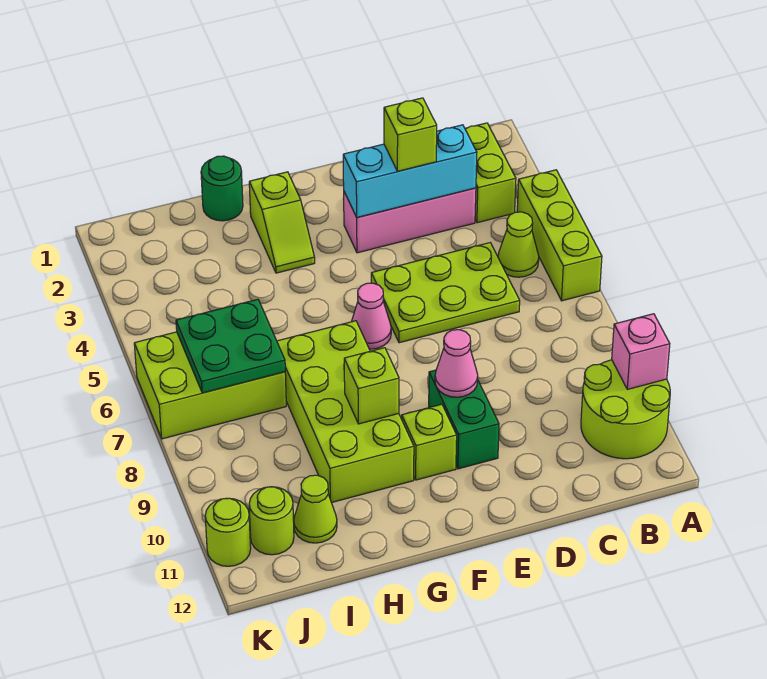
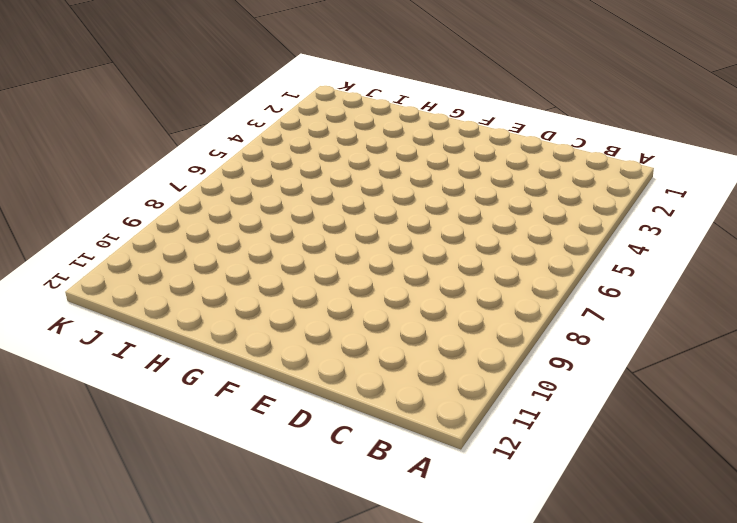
none -> lime brick A4:A6 level 1
none -> lime round brick A10:B11 level 1
none -> lime brick B2:B3 level 1

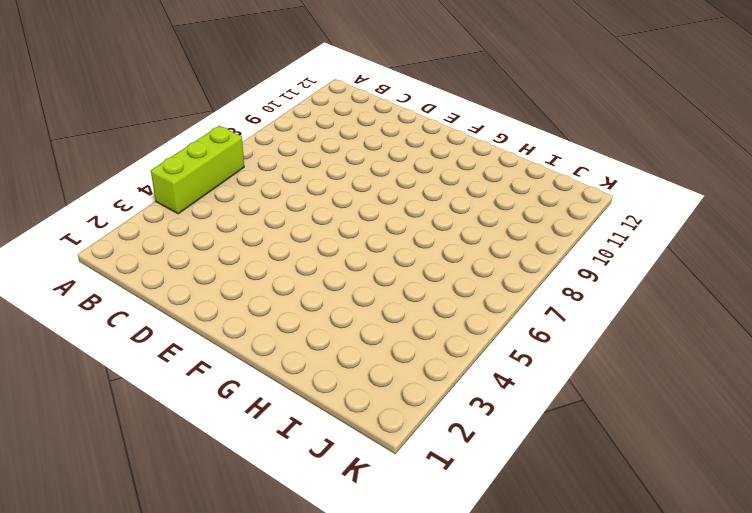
none -> lime round brick A10:B11 level 1
none -> lime brick B2:B3 level 1
none -> lime cone B5 level 1

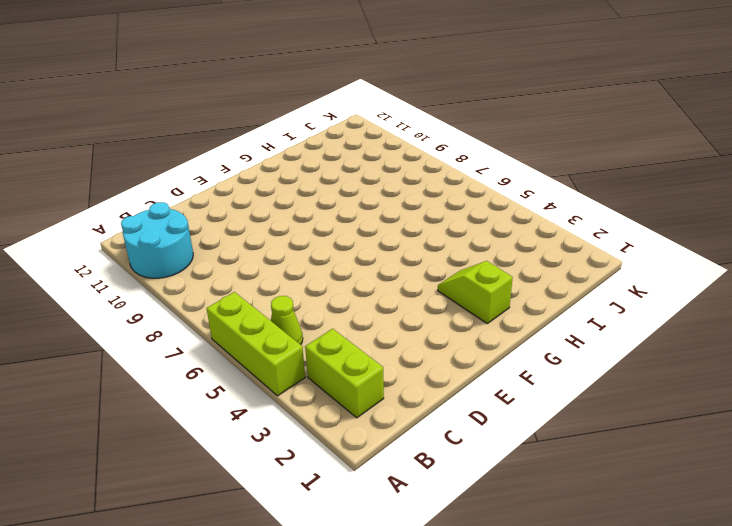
cyan round brick A10:B11 level 1 -> lime round brick A10:B11 level 1
none -> pink brick C3:E3 level 1
none -> lime plate C5:E6 level 1
none -> green brick E9:E10 level 1

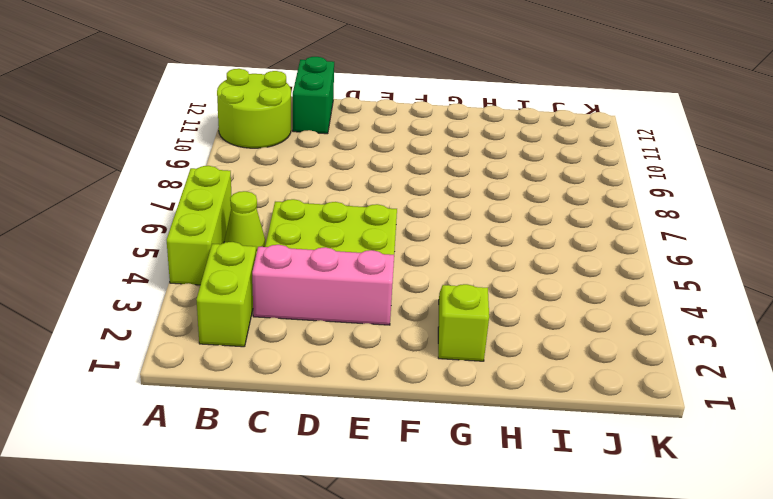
green brick C11:C12 level 1 -> green brick E9:E10 level 1
none -> pink cone F6 level 1
none -> lime brick F10 level 1
none -> lime brick G7:H10 level 1

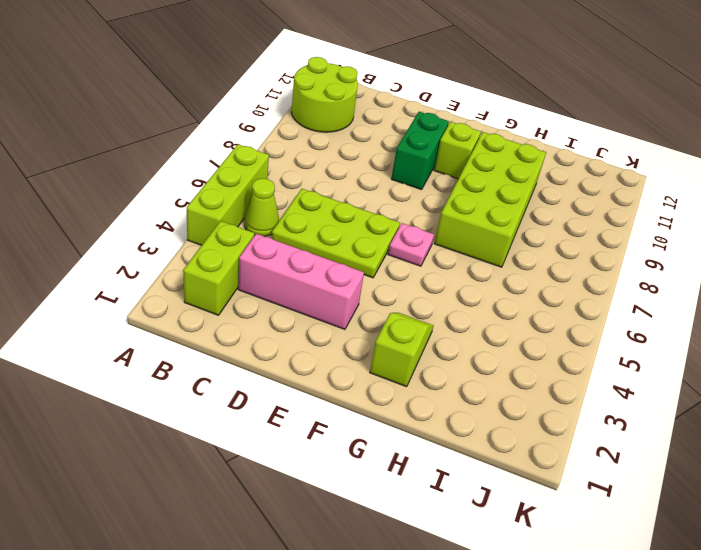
pink plate F6 level 1 -> pink cone F6 level 1
none -> green round brick H1 level 1
none -> lime brick I6:K7 level 1
none -> lime cone I11 level 1

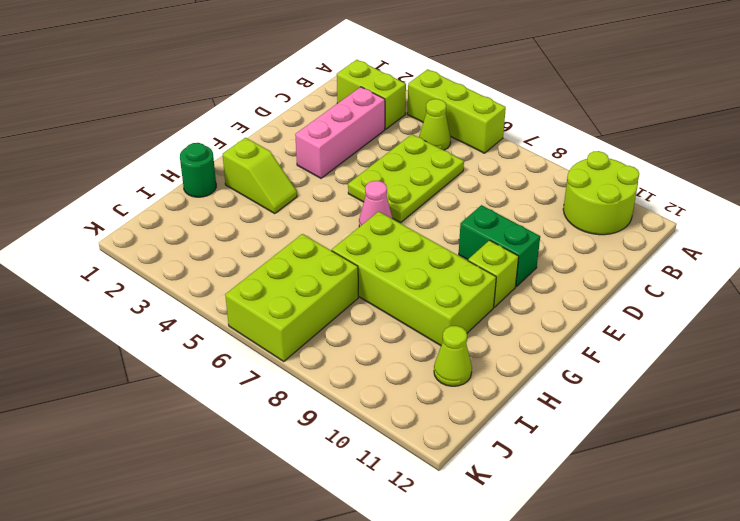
none -> lime round brick J11 level 1
none -> lime round brick K11 level 1
none -> pink brick A10 level 2

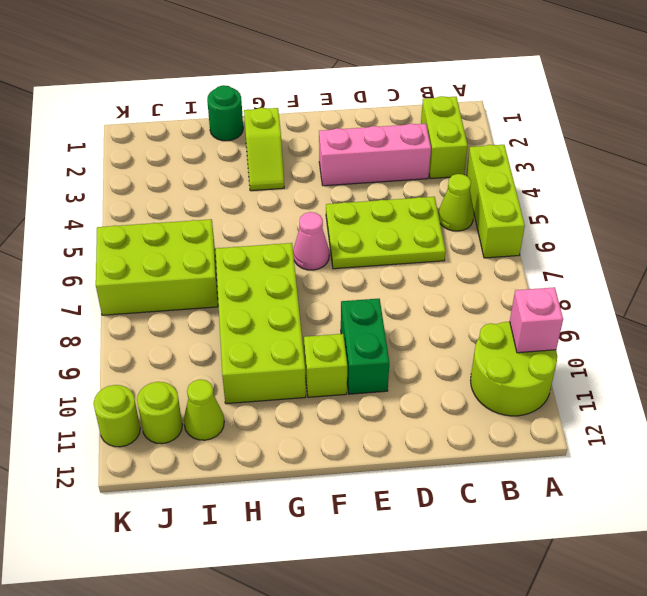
none -> cyan brick C3:E3 level 2
none -> pink cone E9 level 2
none -> lime brick G9 level 2

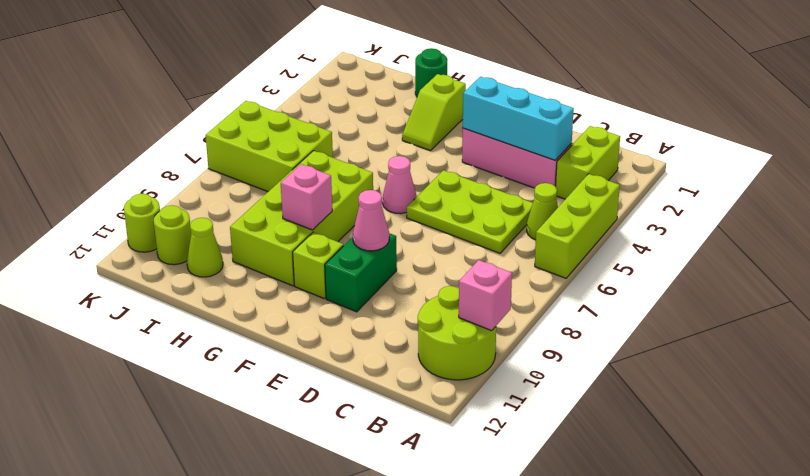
pink brick G9 level 2 -> lime brick G9 level 2
none -> green plate I6:J7 level 2
none -> lime brick D3 level 3

